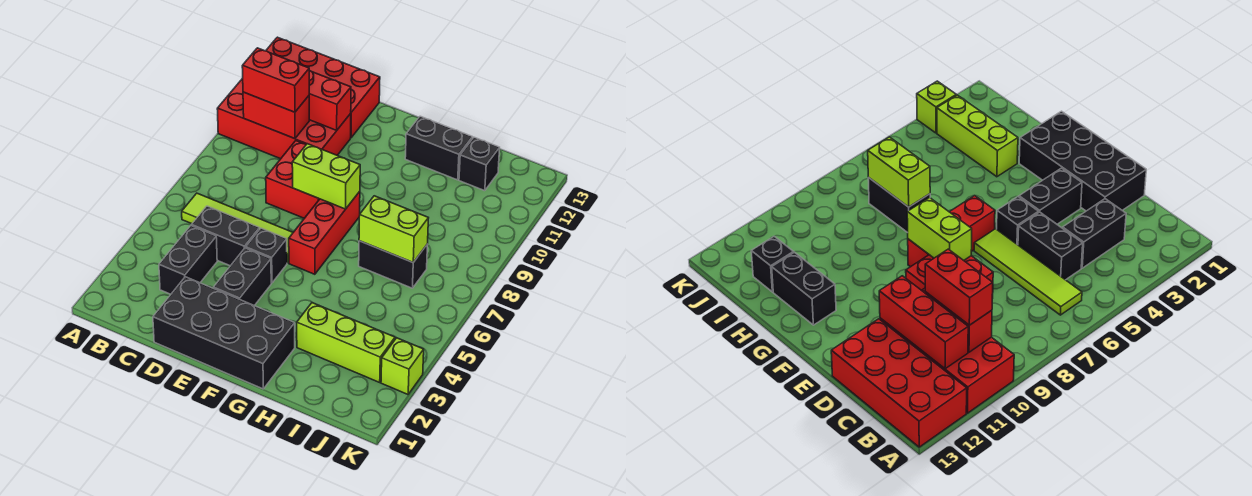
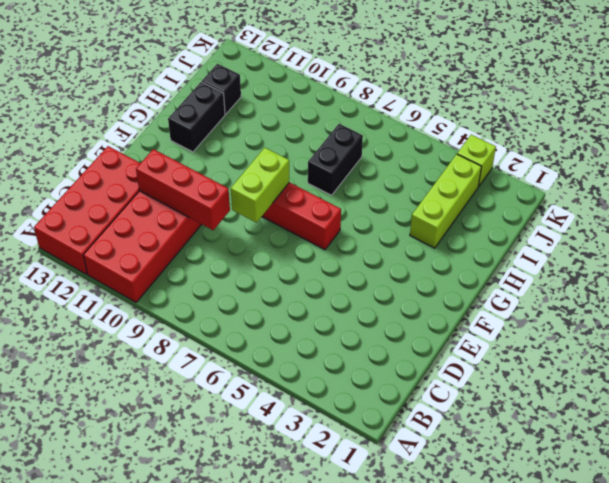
red brick D9:D11 level 2 -> red brick B11:D11 level 2
none -> lime tile B6:E6 level 1
none -> black brick C3:C4 level 1
none -> black brick C5:D5 level 1

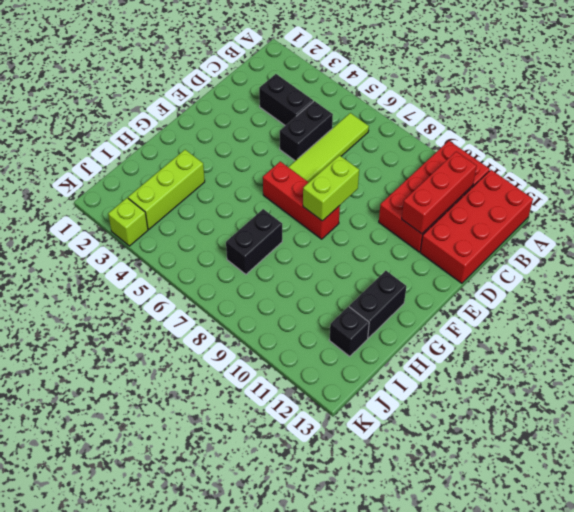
none -> black brick D1:G2 level 1
none -> red brick D8:E9 level 1
none -> black brick E3:E4 level 1

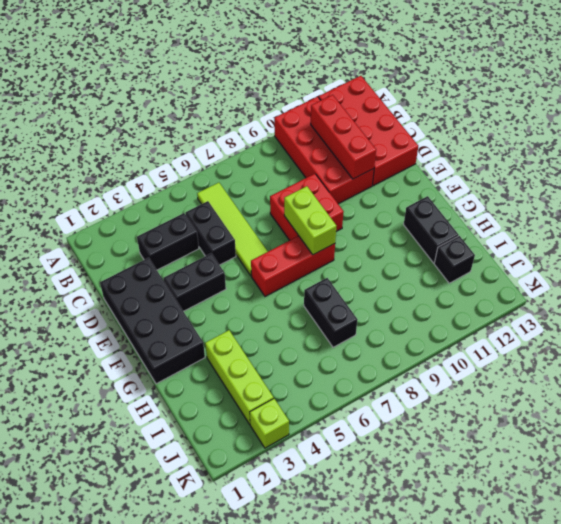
none -> black brick E5 level 1
none -> red brick B10:C10 level 2
none -> lime brick H7:I7 level 2

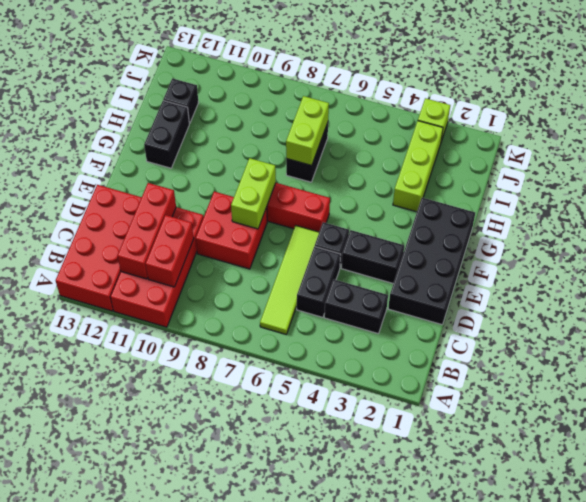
none -> red brick B10:C10 level 3

